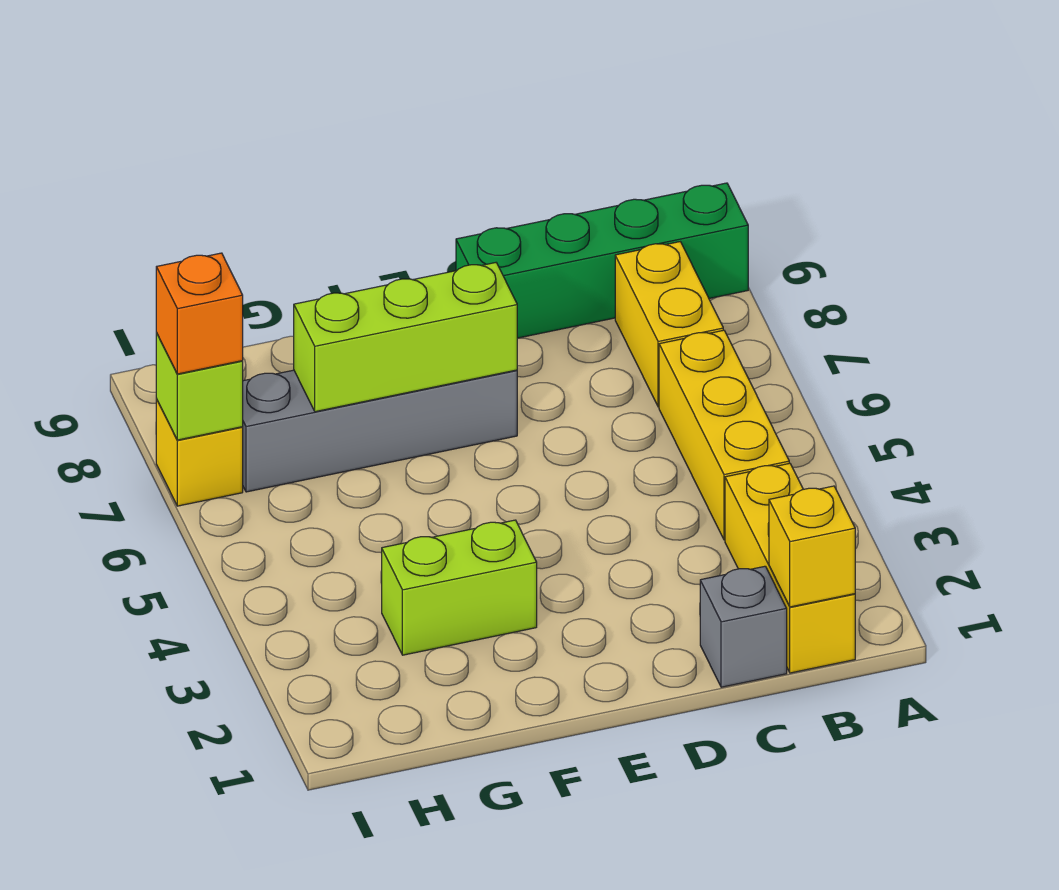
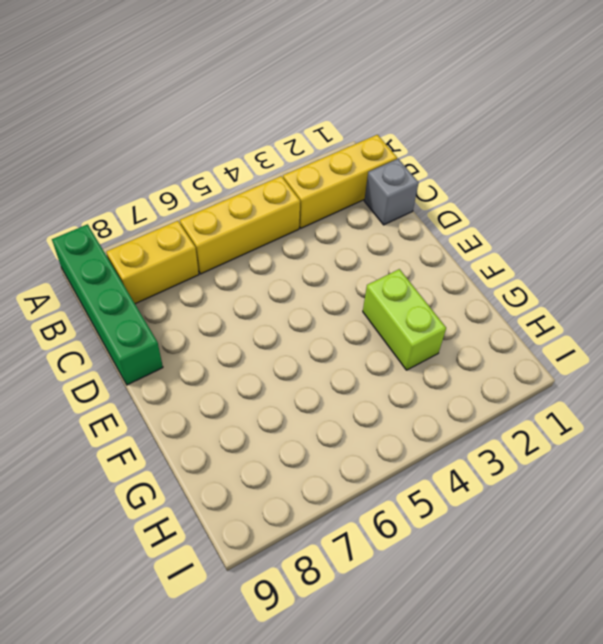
none -> grey brick E7:H7 level 1
none -> yellow brick I7 level 1
none -> yellow brick B1 level 2

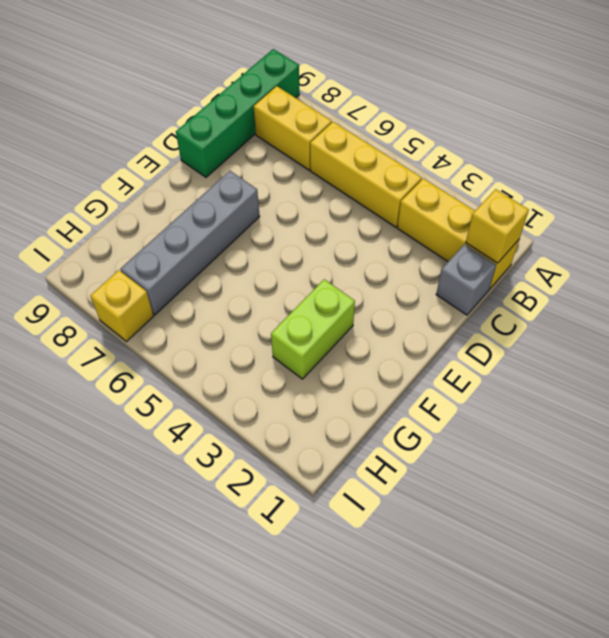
none -> lime brick E7:G7 level 2
none -> lime brick I7 level 2
none -> orange brick I7 level 3

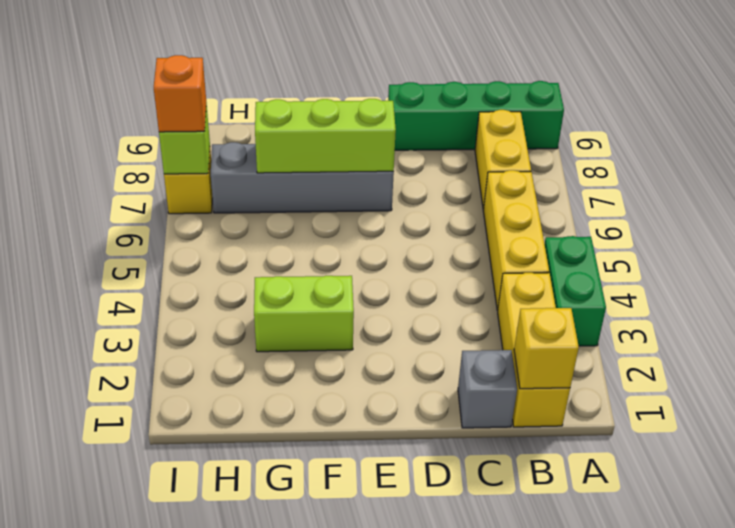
green brick A3:A4 level 1 -> none

